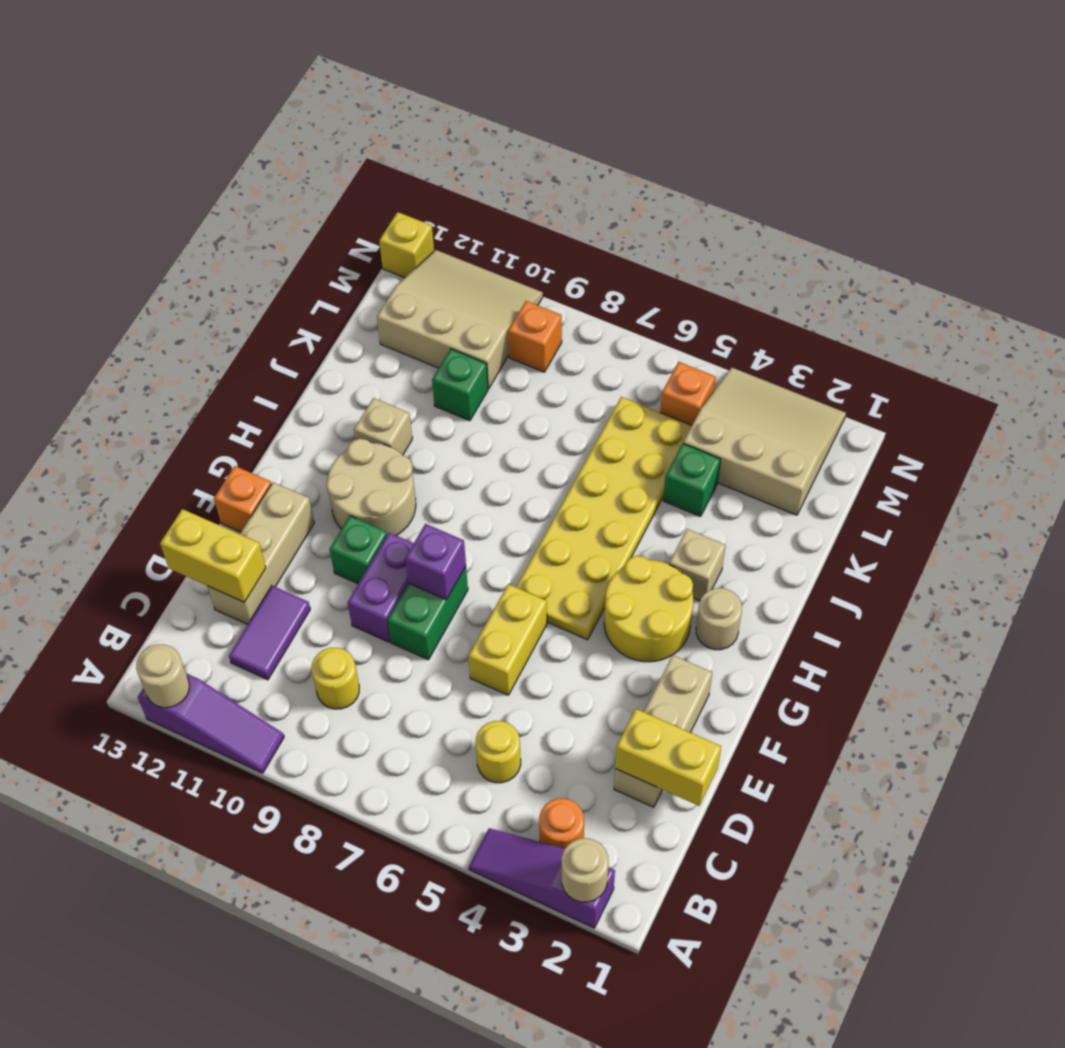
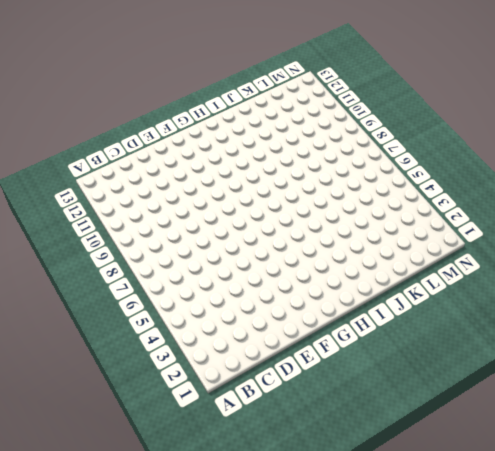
none -> purple slope A2:A4 level 1 top 2
none -> purple slope A10:A12 level 1 top 12
none -> orange round brick B3 level 1
none -> yellow round brick C5 level 1

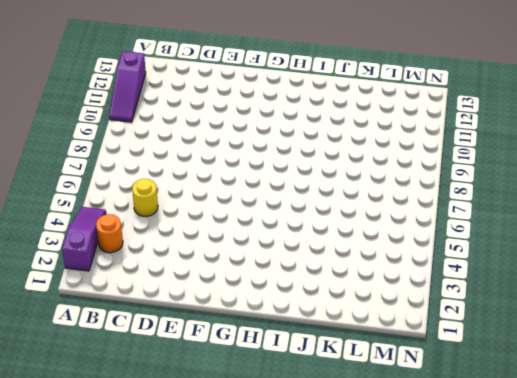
none -> yellow round brick C9 level 1
none -> purple tile C11:D11 level 1
none -> tan brick D2:F2 level 1
none -> tan brick D12:F12 level 1

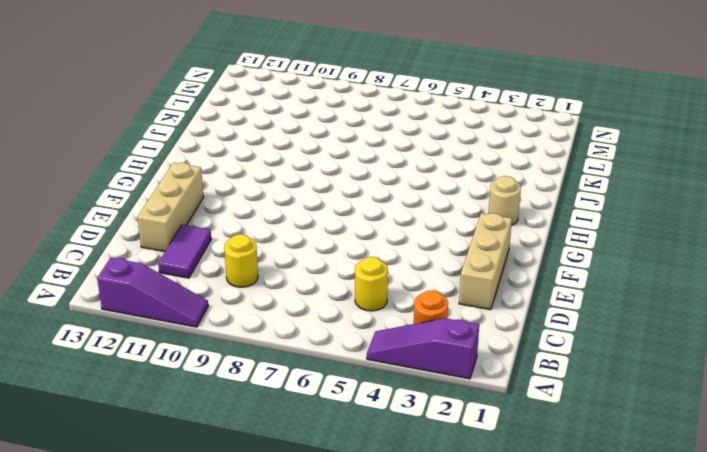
none -> yellow brick E6:F6 level 1
none -> green brick E8:F8 level 1
none -> purple brick E9:F9 level 1
none -> green brick F10 level 1

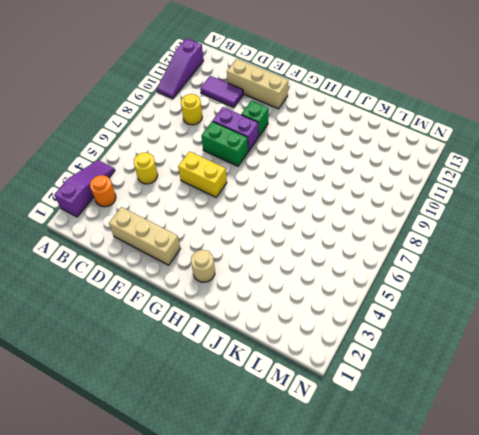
none -> orange brick F13 level 1
none -> yellow round brick G3:H4 level 1
none -> yellow plate G5:L6 level 1
none -> tan round brick G10:H11 level 1

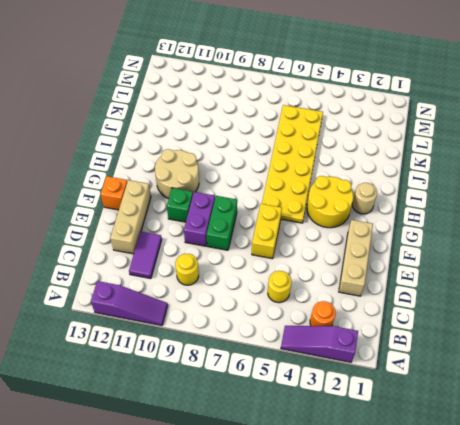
none -> tan brick I3 level 1
none -> tan brick I11 level 1
none -> green brick K4 level 1
none -> green brick K10 level 1

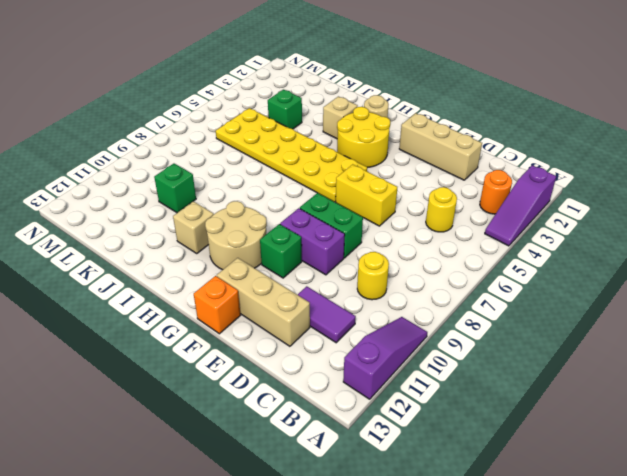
none -> tan slope L2:N4 level 1 top L
none -> tan slope L10:N12 level 1 top L
none -> orange brick M5 level 1
none -> orange brick M9 level 1

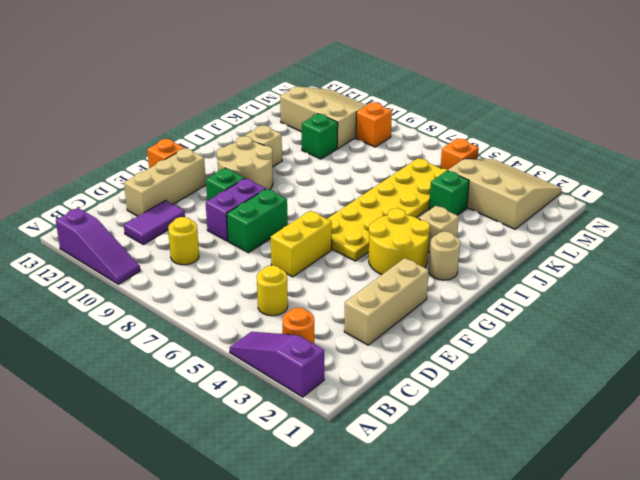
none -> yellow brick N13 level 1
none -> tan round brick A2 level 2
none -> tan round brick A12 level 2
none -> yellow brick D1:D2 level 2

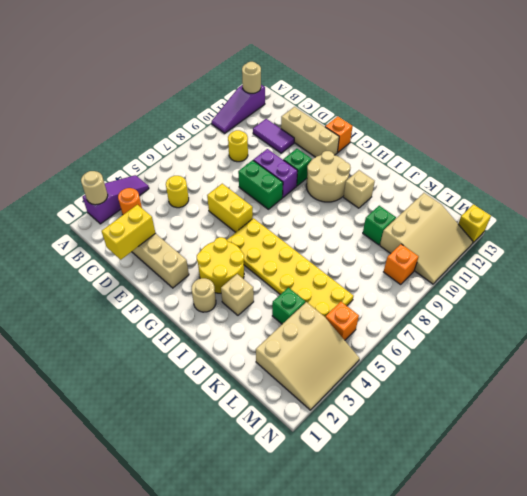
none -> yellow brick D12:D13 level 2
none -> purple brick F8 level 2

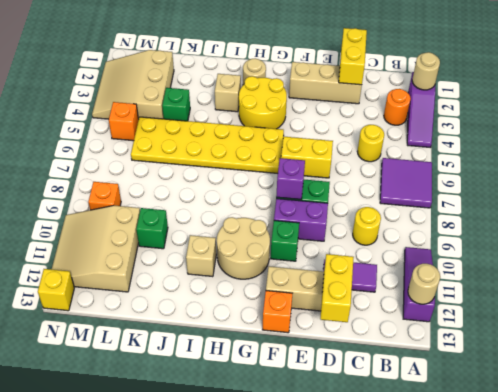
purple tile A6:B7 level 1 -> none

